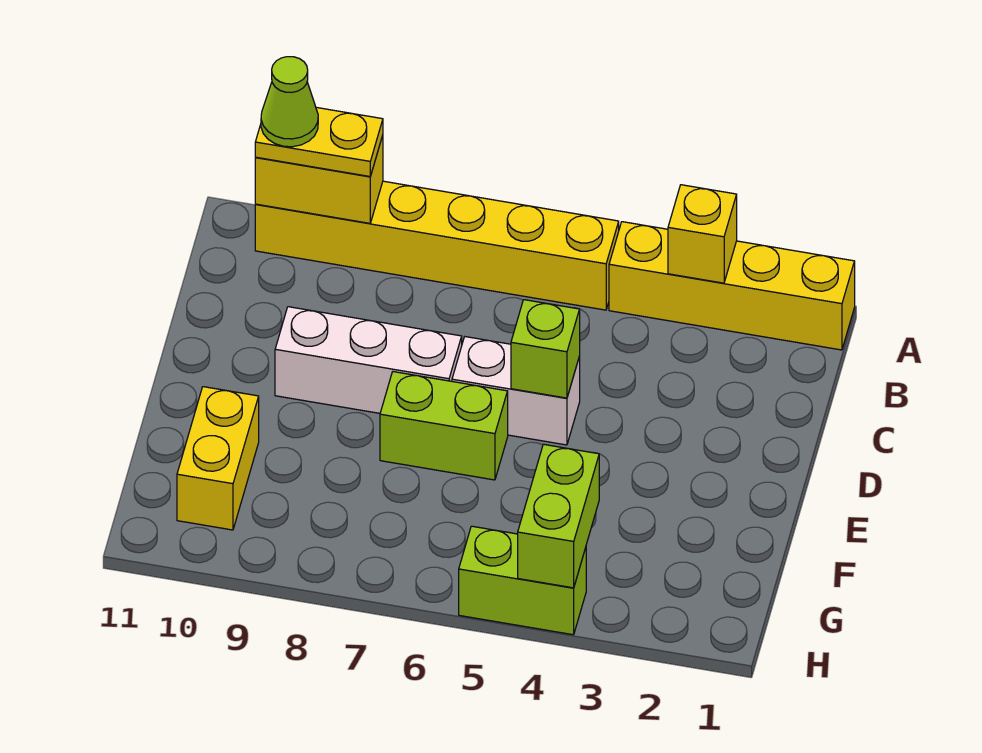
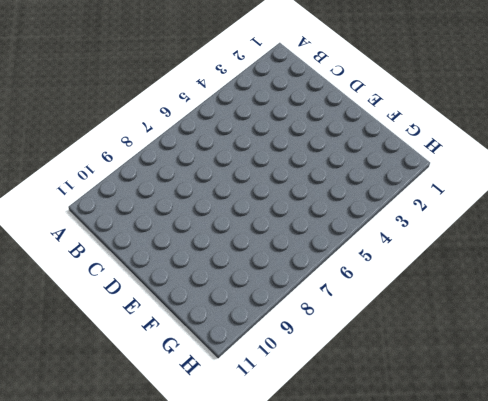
none -> yellow brick A1:A4 level 1
none -> yellow brick A5:A10 level 1
none -> white brick D5:D6 level 1

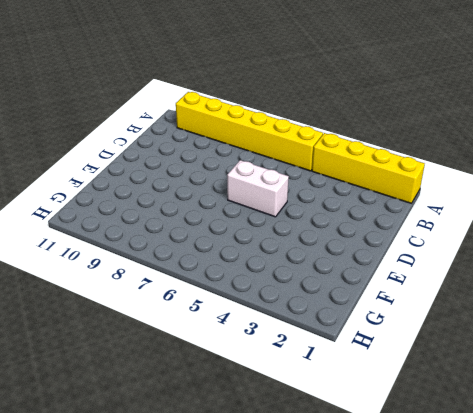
none -> white brick D7:D9 level 1
none -> lime brick E6:E7 level 1
none -> yellow brick F10:G10 level 1

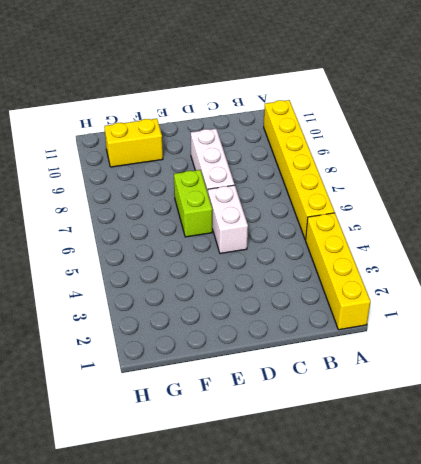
none -> lime brick H4:H5 level 1
none -> yellow brick A3 level 2
none -> yellow brick A9:A10 level 2

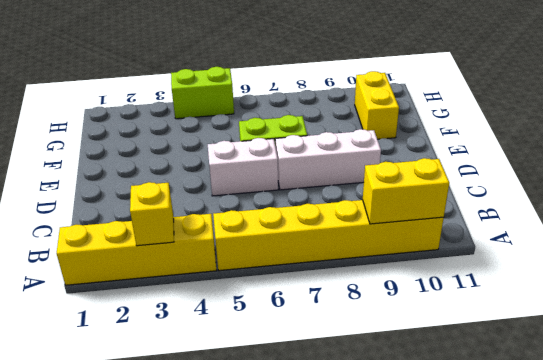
none -> lime brick D5 level 2
none -> lime brick G4:H4 level 2
none -> yellow plate A9:A10 level 3

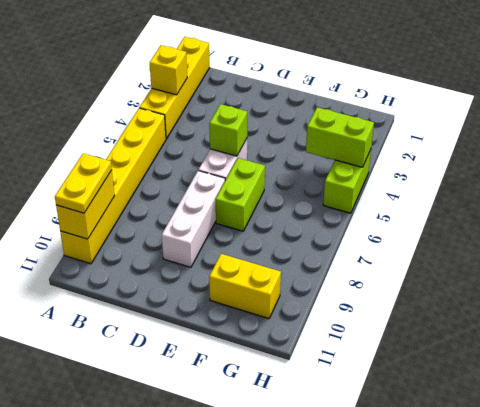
none -> lime cone A10 level 4

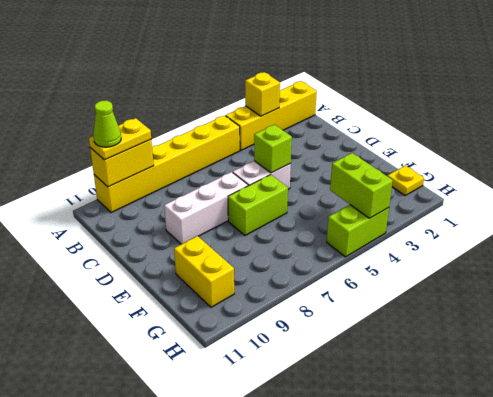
yellow plate G1 level 1 -> none

